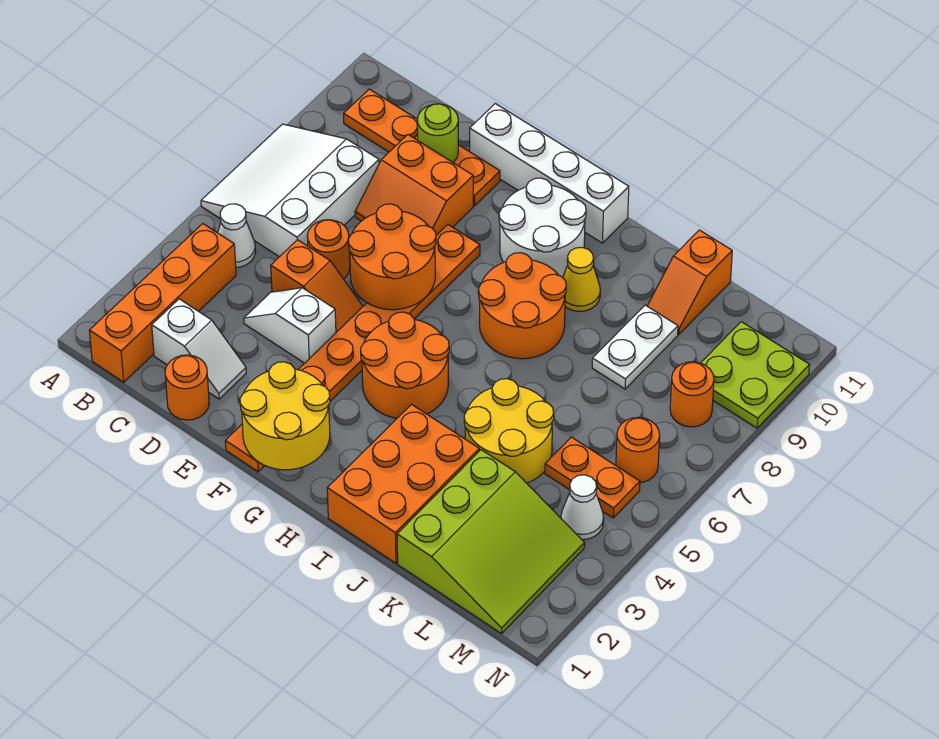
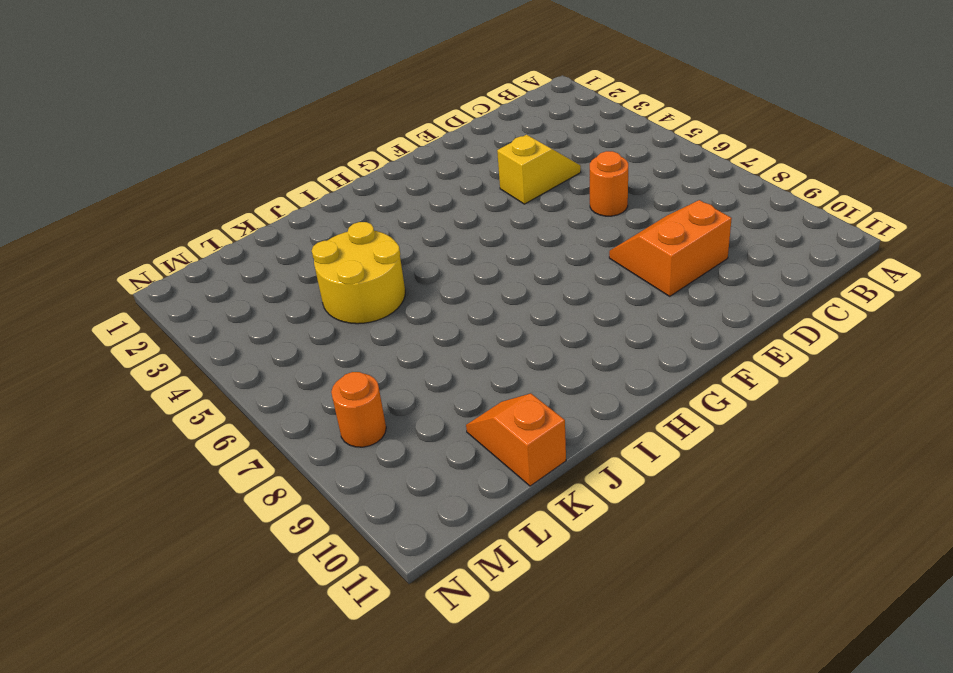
yellow slope D4:E4 level 1 top E -> white slope D4:E4 level 1 top E
none -> white slope A6:C8 level 1 top C
none -> orange brick B1:B4 level 1
none -> white cone B5 level 1

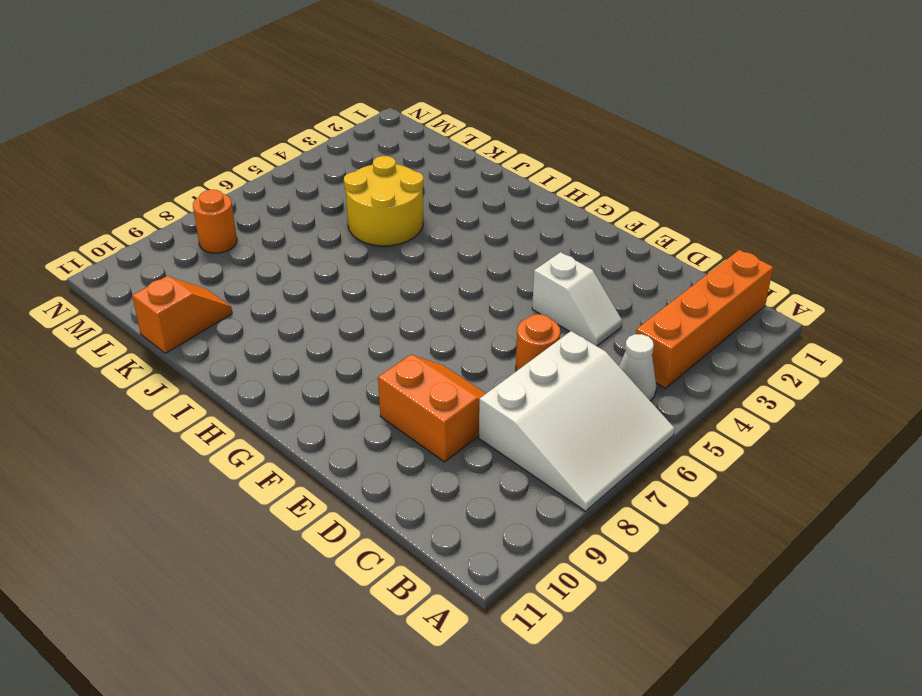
none -> orange plate B10:E10 level 1
none -> white slope C2:D2 level 1 top C
none -> orange round brick D1 level 1

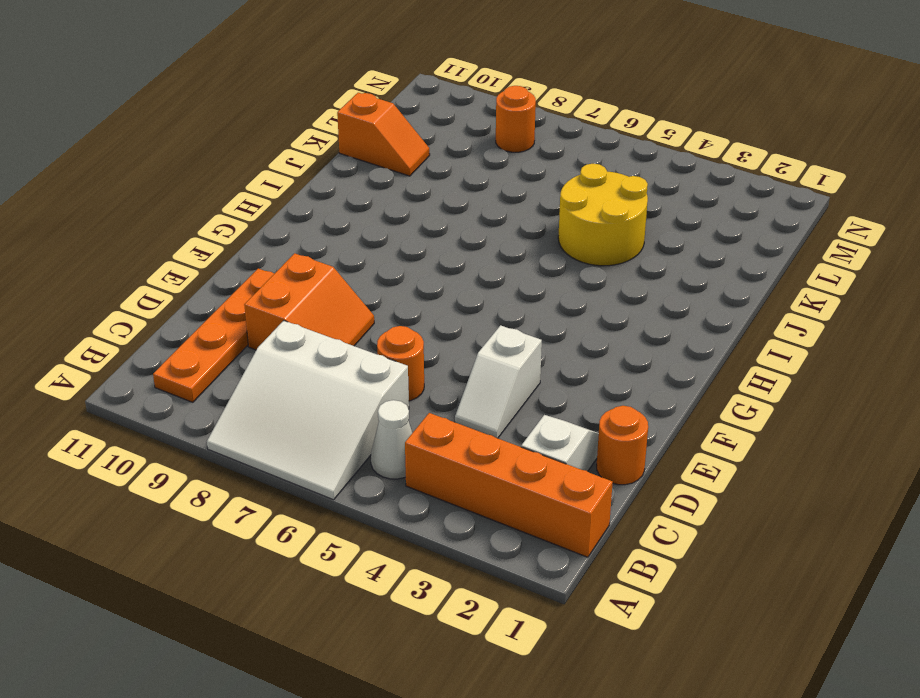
none -> orange slope D5:E5 level 1 top D
none -> white brick E11:H11 level 1
none -> orange plate F1:F8 level 1

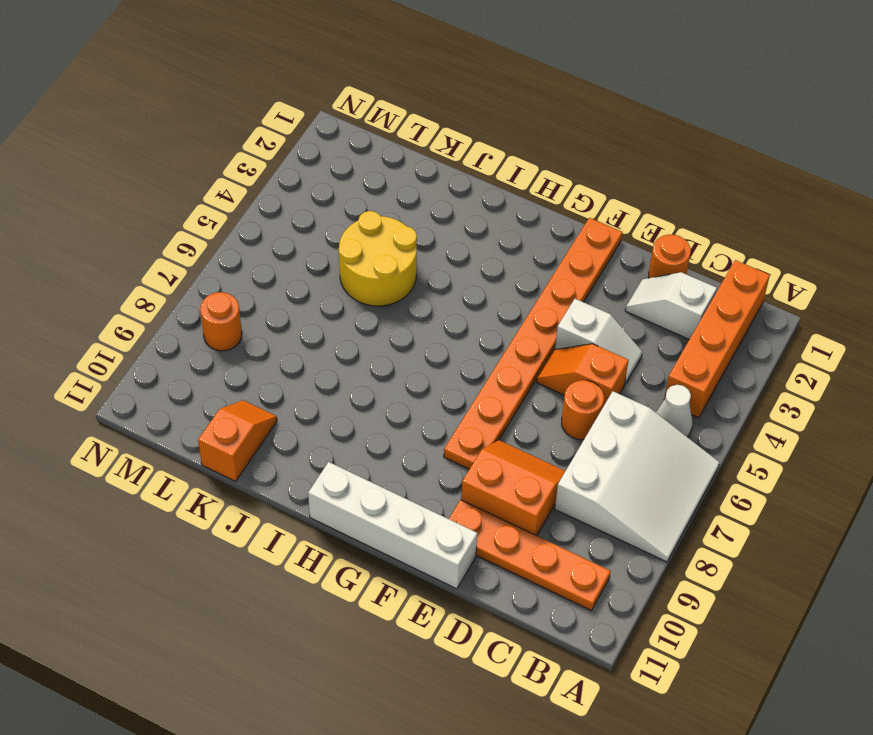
none -> orange round brick G4:H5 level 1
none -> white round brick G9:H10 level 1
none -> orange round brick H7:I8 level 1

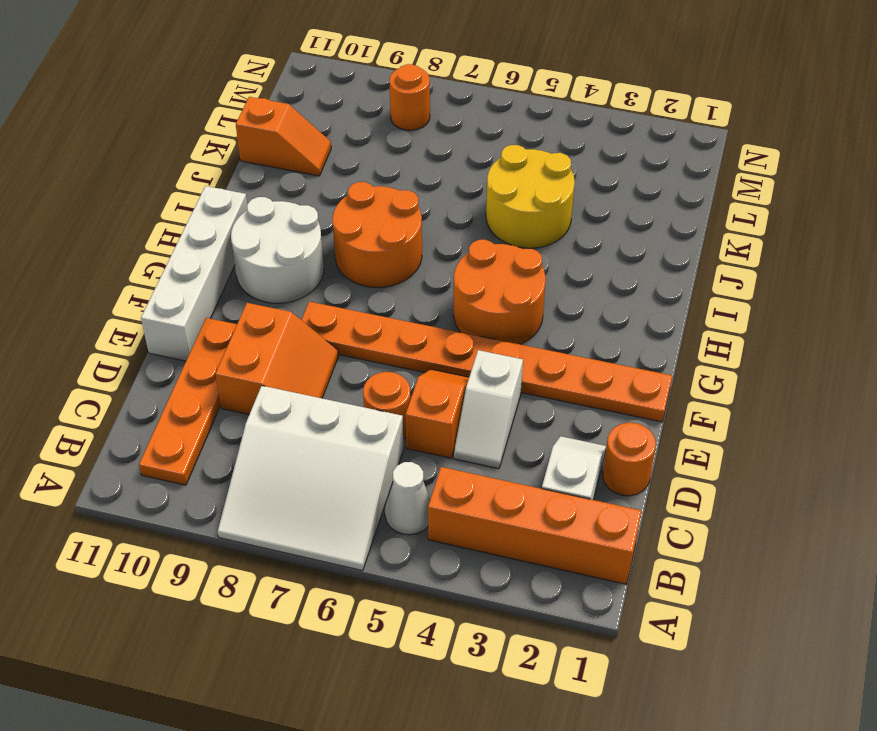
none -> orange brick I1:J3 level 1
none -> yellow cone I9 level 1
none -> lime slope K1:M3 level 1 top K

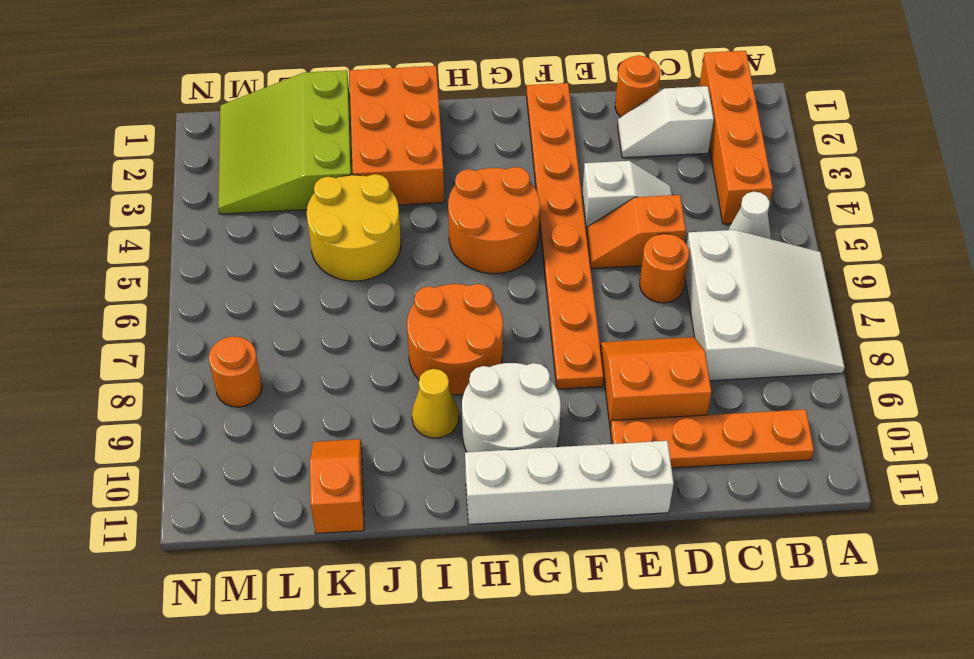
none -> white plate K8:K9 level 1
none -> orange plate L5:M5 level 1
none -> white cone M4 level 1

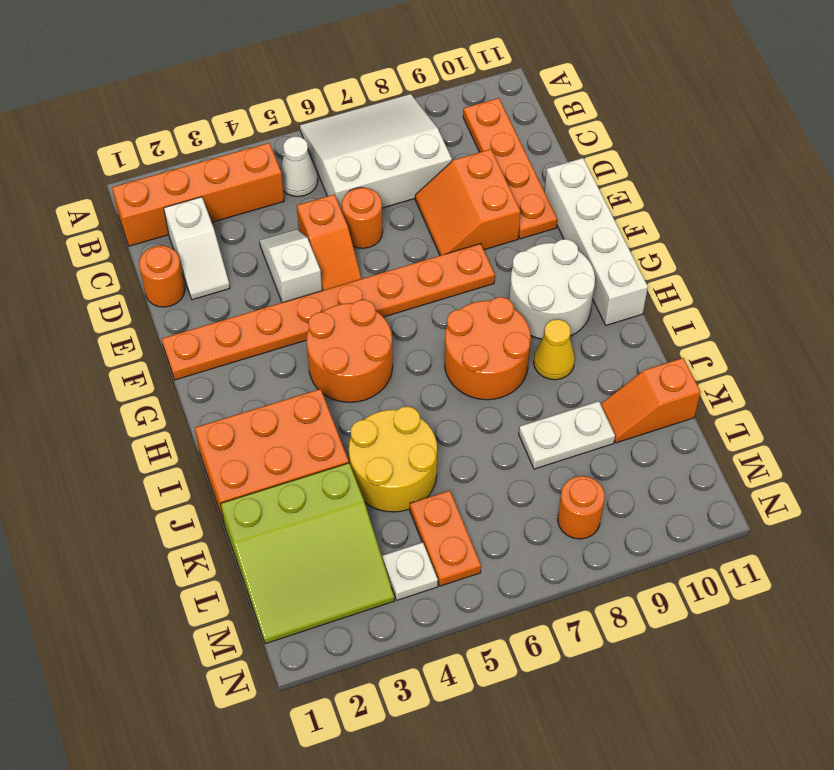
white plate M4 level 1 -> white cone M4 level 1
none -> orange round brick M6 level 1
none -> lime plate M9:N10 level 1
none -> lime round brick D10 level 2

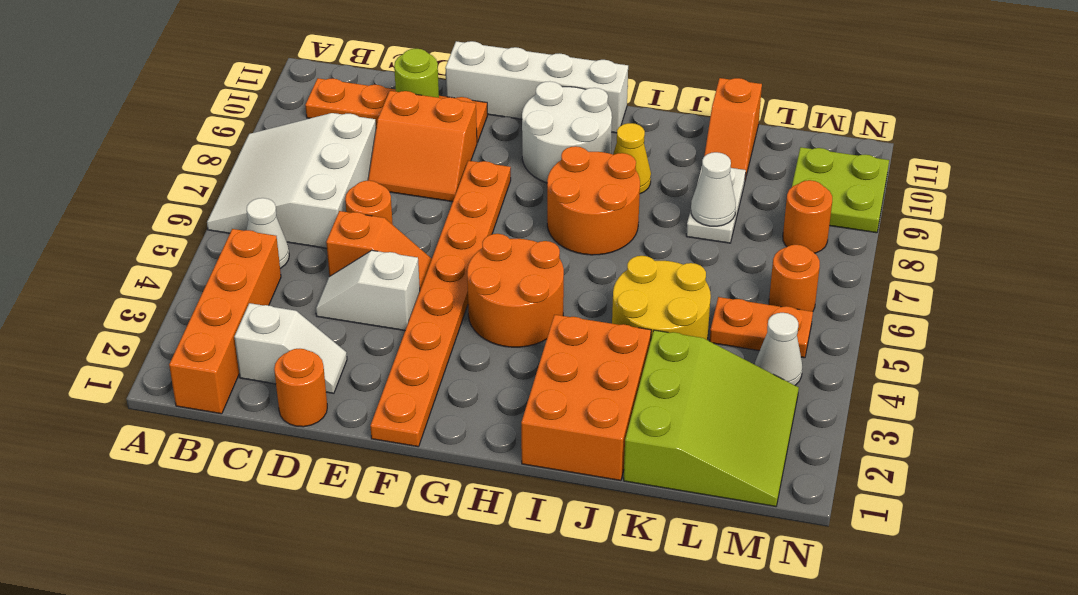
white cone K8 level 2 -> none
none -> orange round brick E6:F7 level 2
none -> yellow round brick F1:G2 level 2

